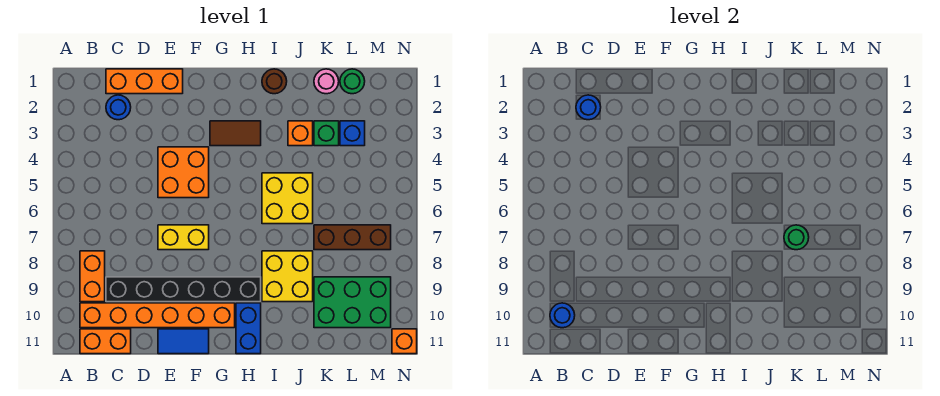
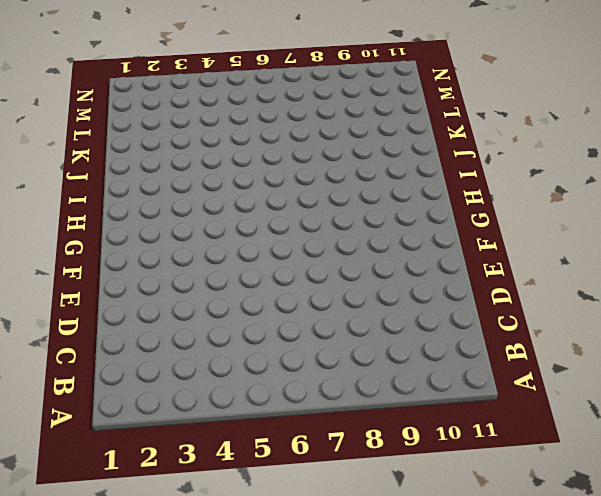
none -> orange brick B8:B9 level 1
none -> orange brick B10:G10 level 1
none -> orange brick B11:C11 level 1

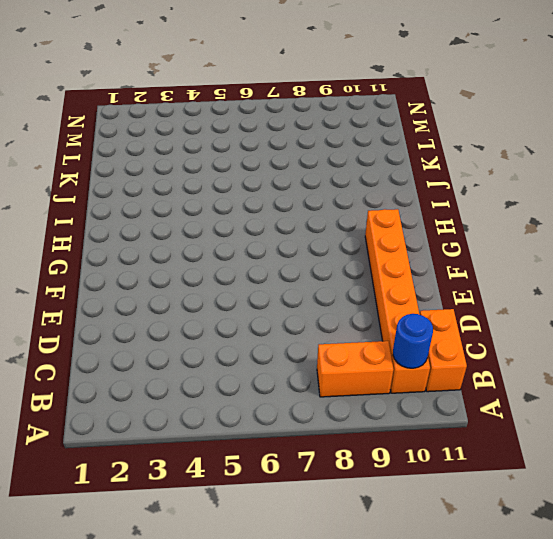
none -> orange brick C1:E1 level 1
none -> blue round brick C2 level 1
none -> black brick C9:H9 level 1

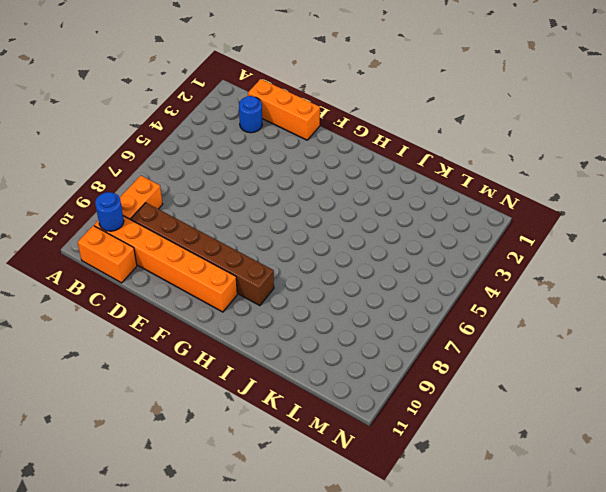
brown brick C9:H9 level 1 -> black brick C9:H9 level 1
none -> orange brick E4:F5 level 1
none -> yellow brick E7:F7 level 1
none -> blue tile E11:F11 level 1

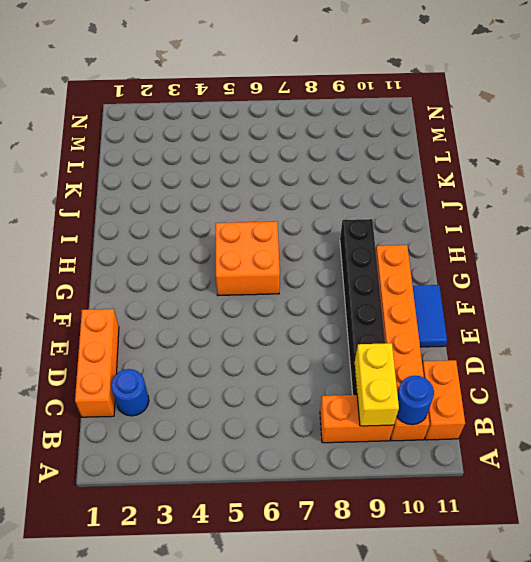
yellow brick B9:C9 level 2 -> yellow brick E7:F7 level 1
orange brick G5:H6 level 1 -> orange brick E4:F5 level 1
none -> brown tile G3:H3 level 1
none -> blue brick H10:H11 level 1
none -> brown round brick I1 level 1

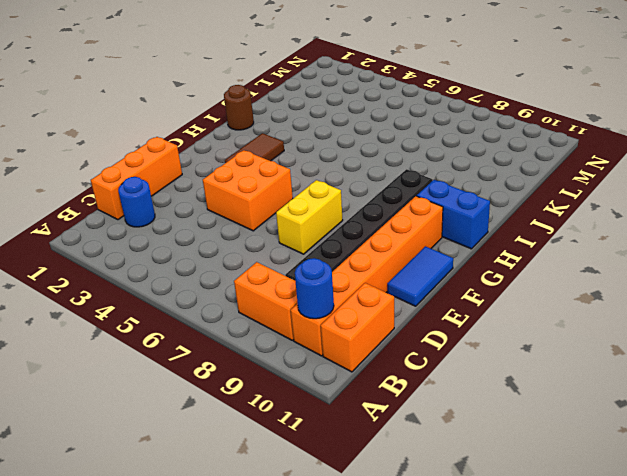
none -> yellow brick I5:J6 level 1
none -> yellow brick I8:J9 level 1
none -> orange brick J3 level 1

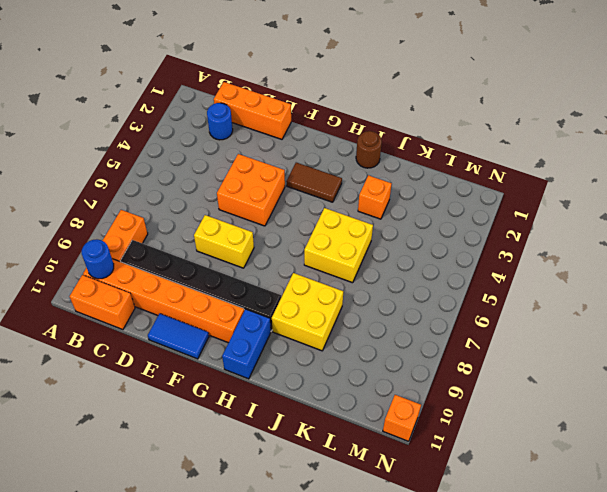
none -> pink round brick K1 level 1
none -> green brick K3 level 1
none -> brown brick K7:M7 level 1

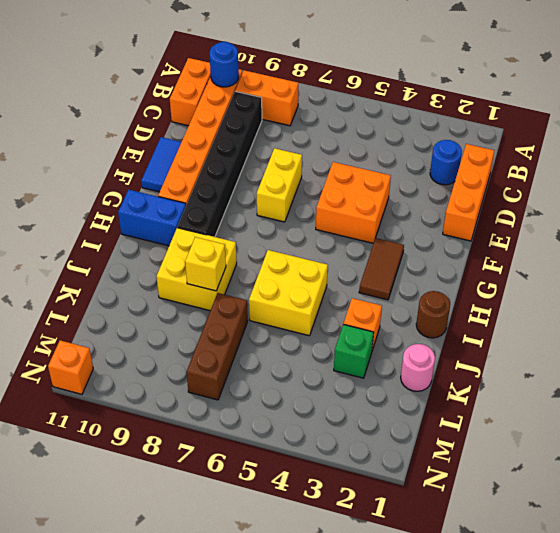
yellow brick J8 level 2 -> none
none -> green brick K9:M10 level 1
none -> green round brick L1 level 1
none -> blue brick L3 level 1

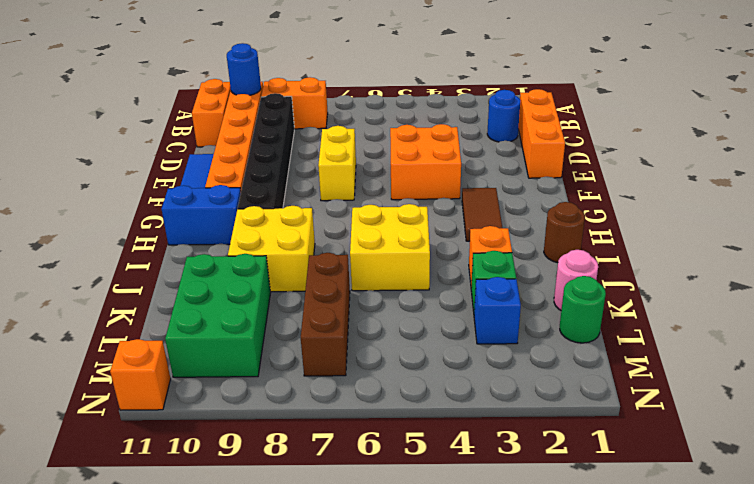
none -> blue round brick C2 level 2
none -> green round brick K7 level 2

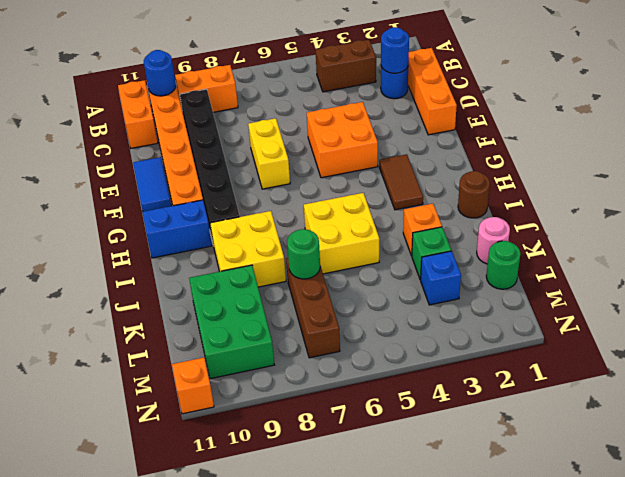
brown brick B3:B4 level 1 -> none

